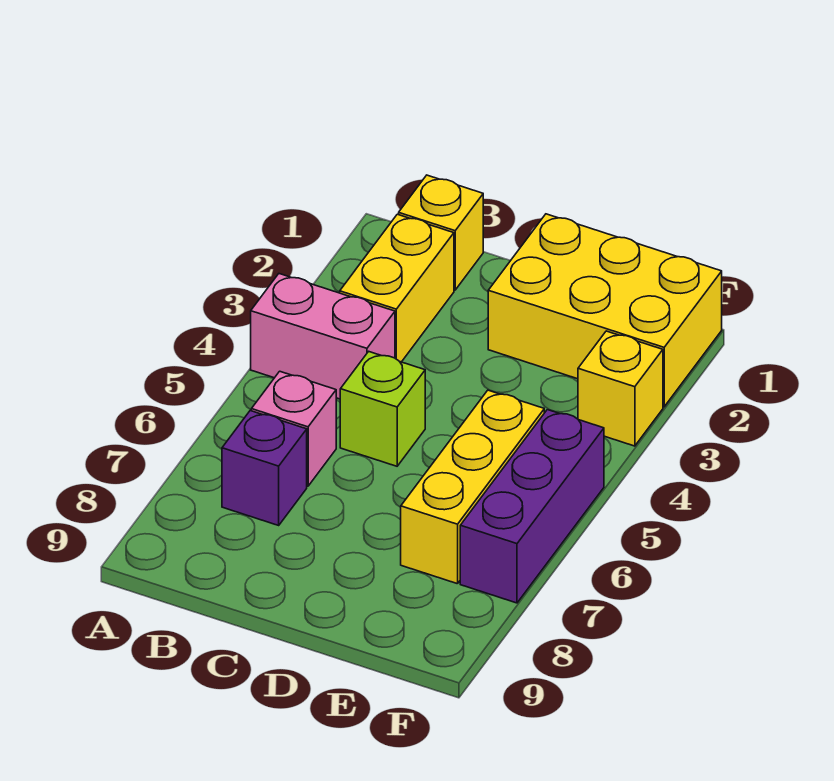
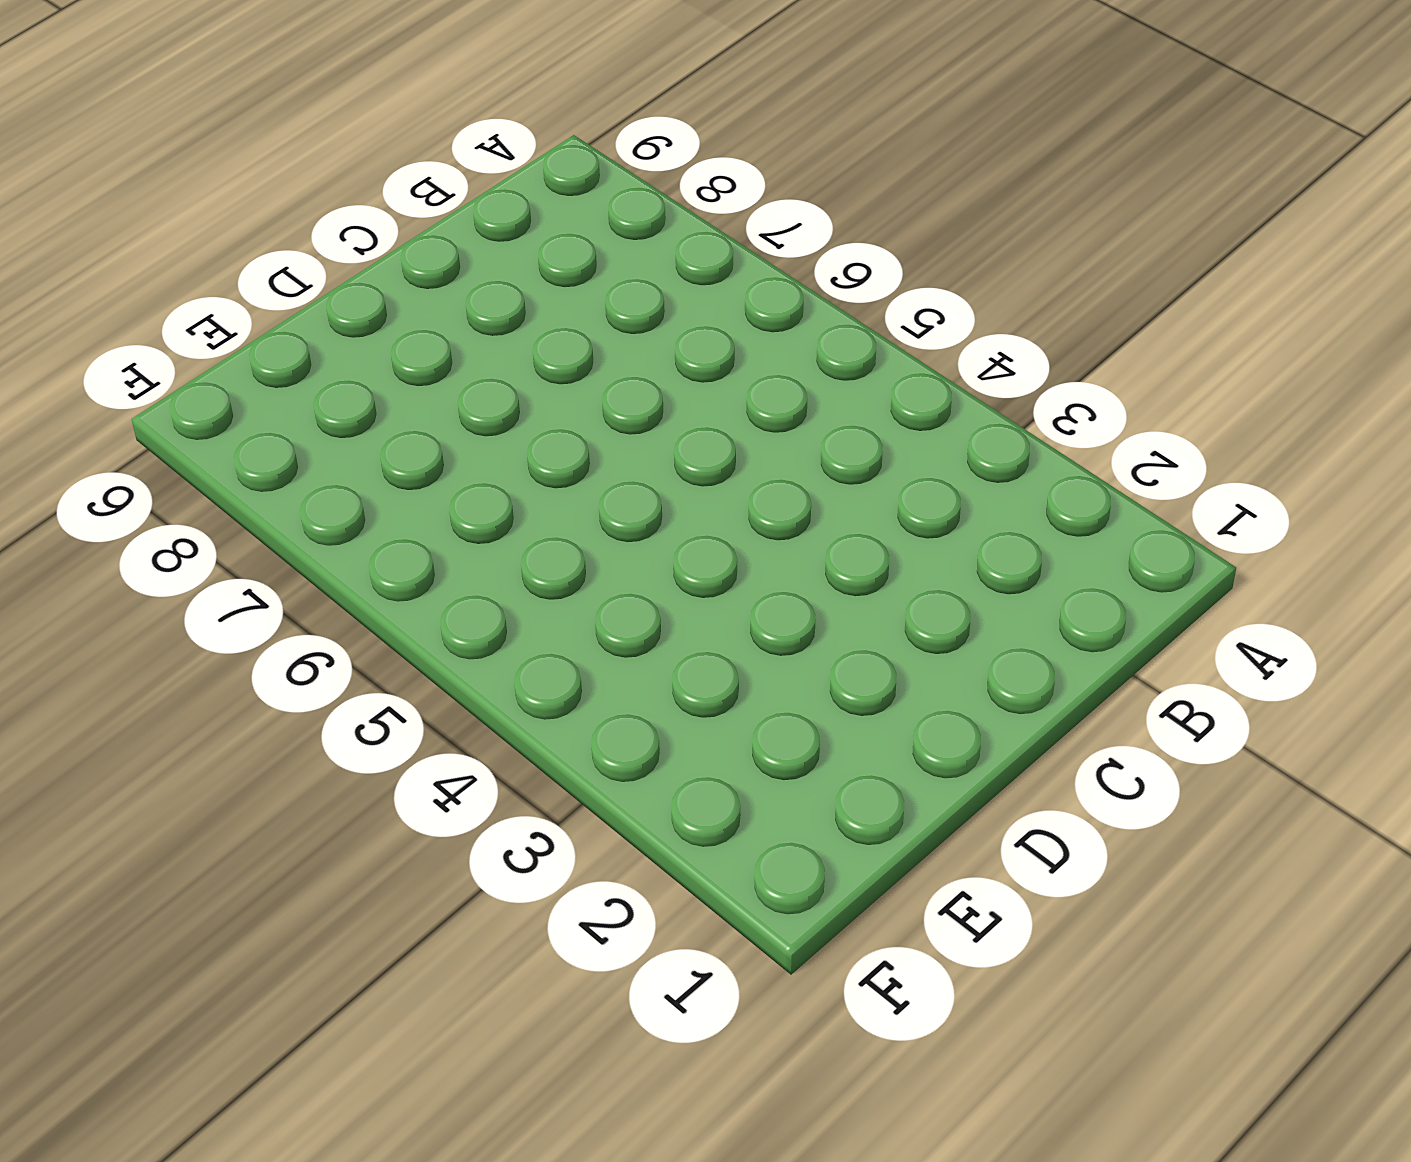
none -> pink brick A4:B4 level 1
none -> yellow brick B1 level 1

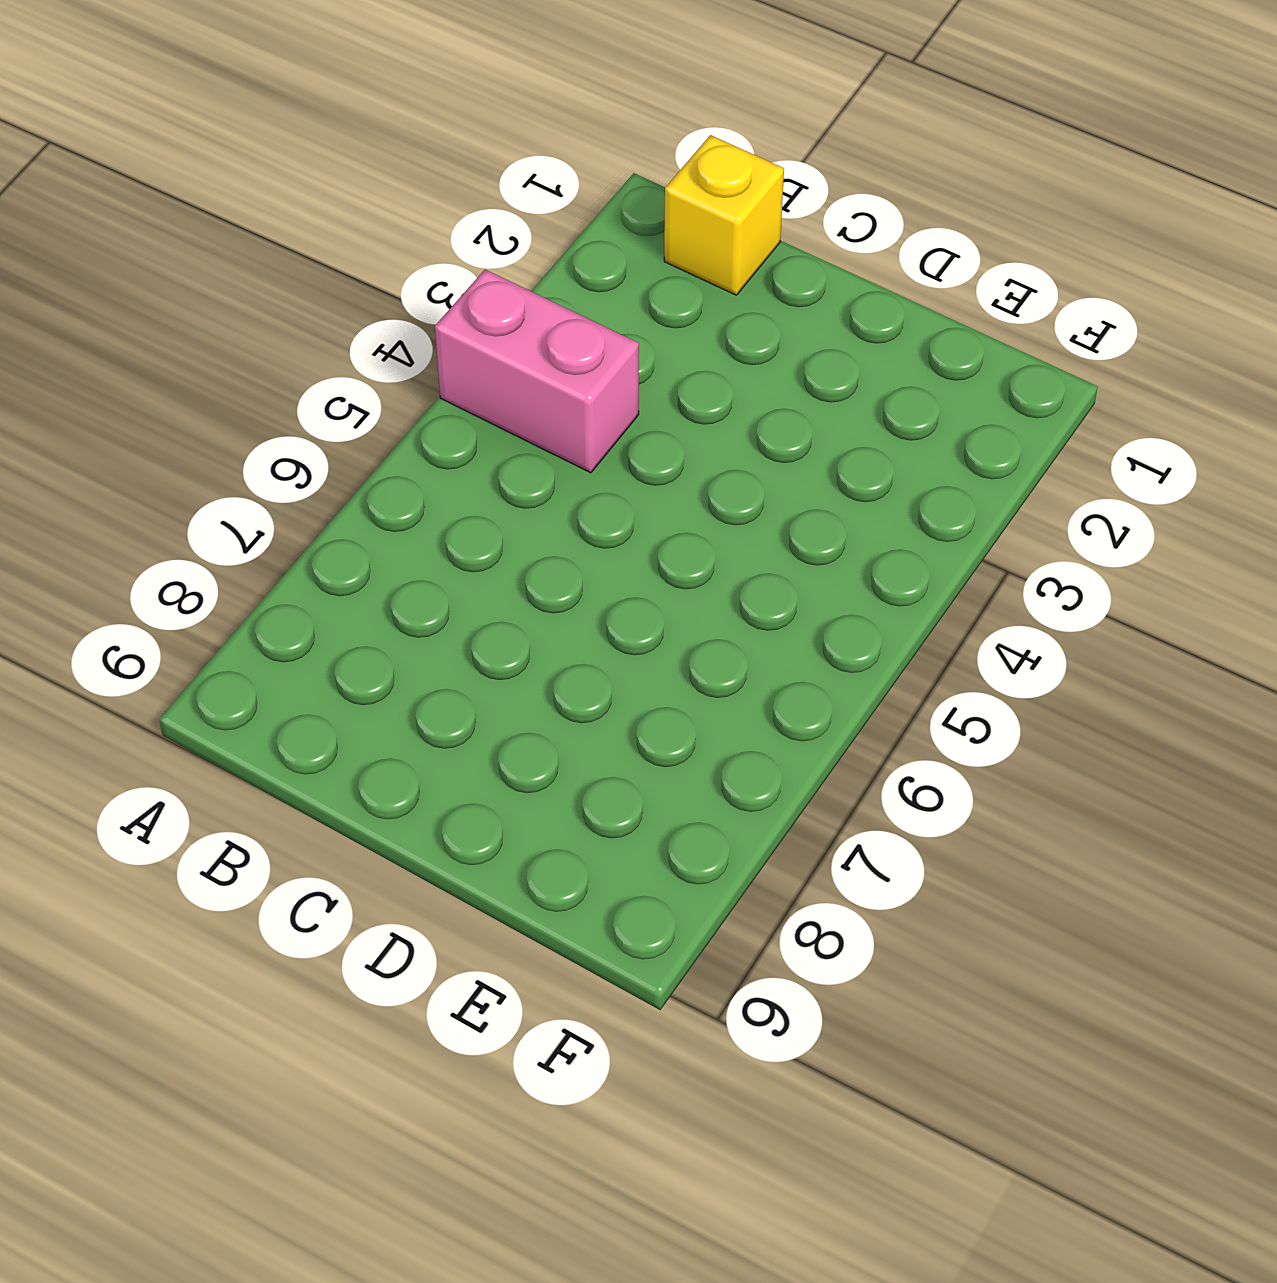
none -> yellow brick B2:B3 level 1
none -> pink brick B6 level 1

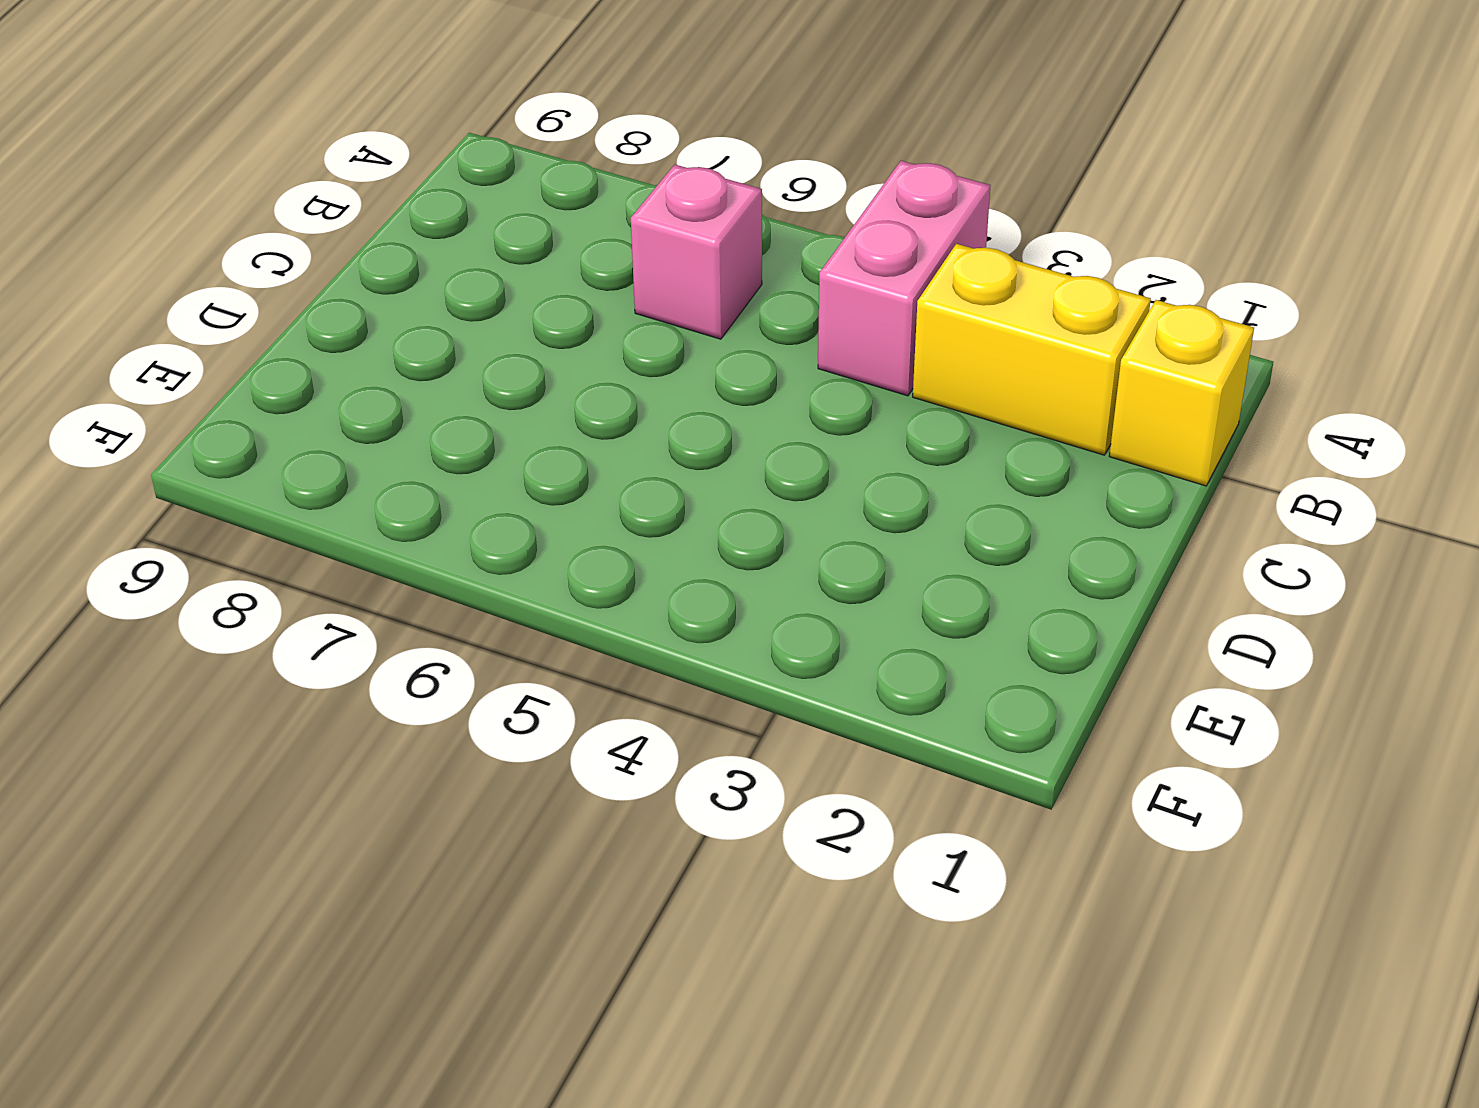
none -> purple brick B7 level 1
none -> lime brick C5 level 1

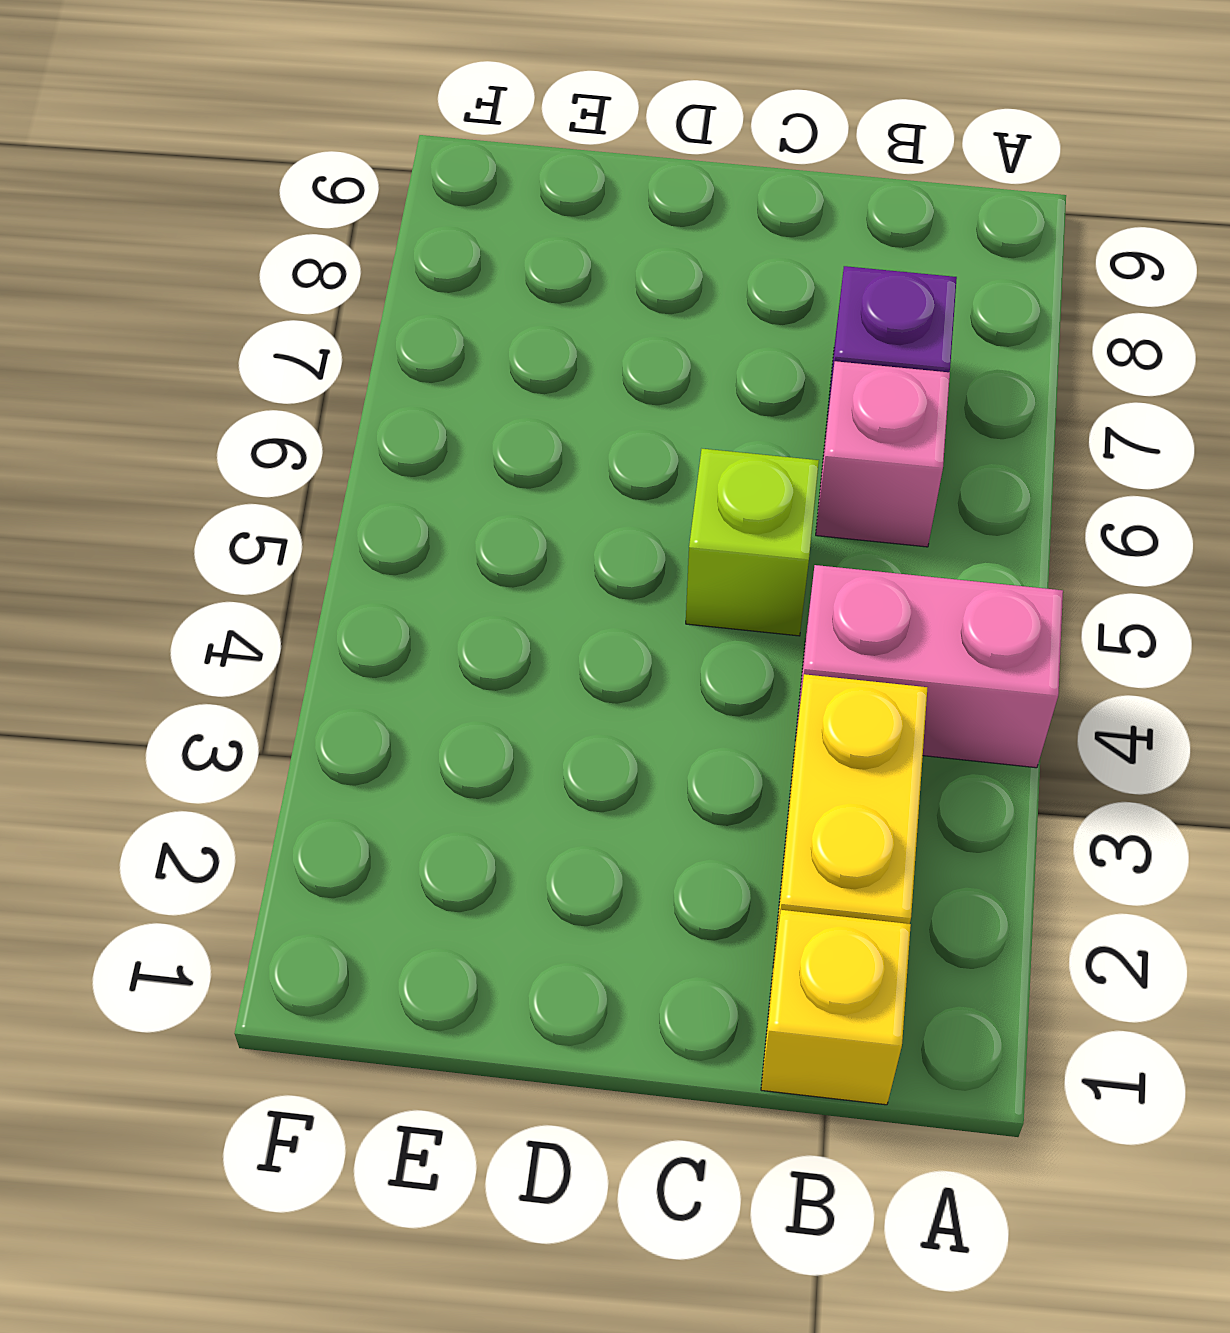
none -> yellow brick D1:F2 level 1
none -> yellow brick E5:E7 level 1

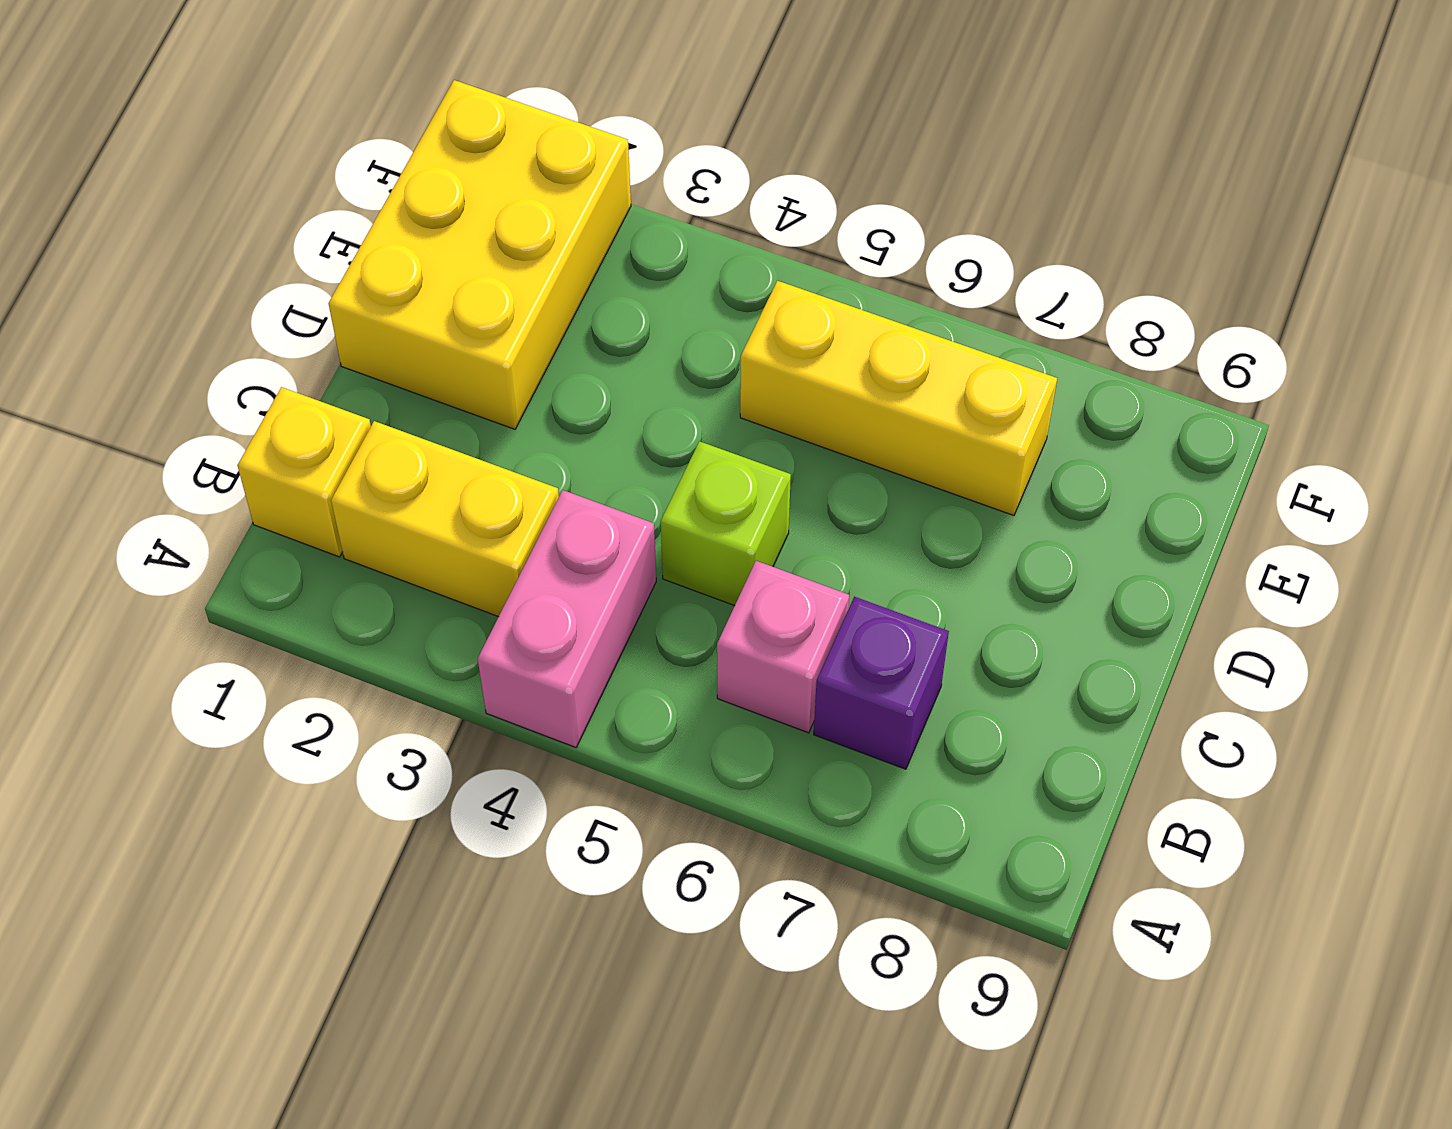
none -> yellow brick F3 level 1
none -> purple brick F5:F7 level 1

